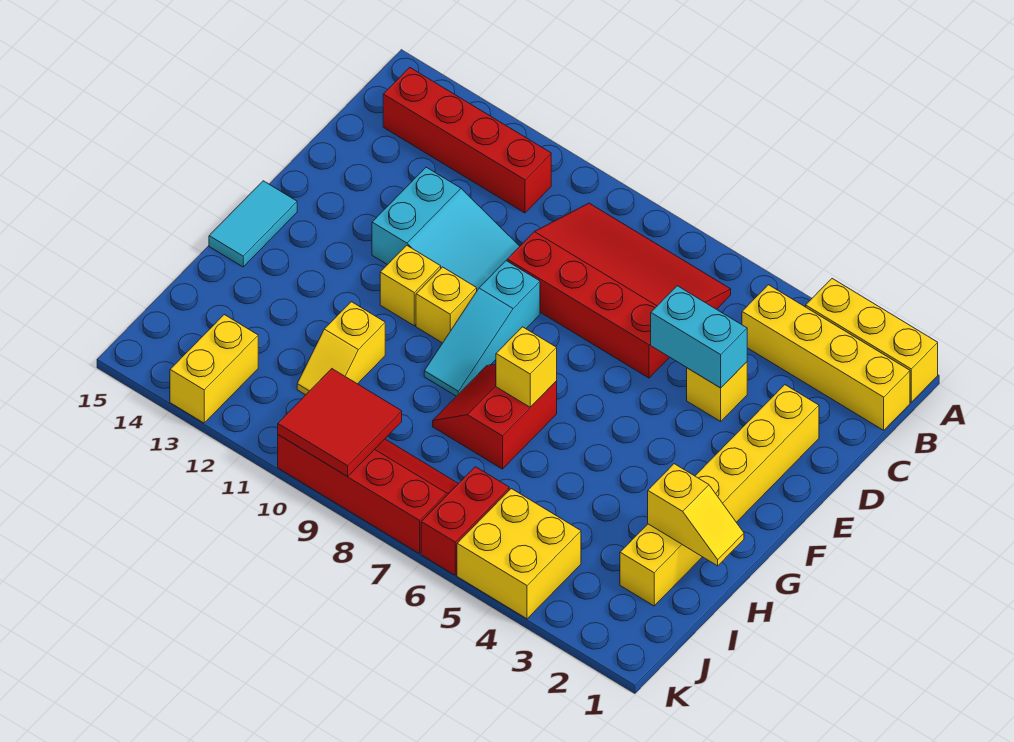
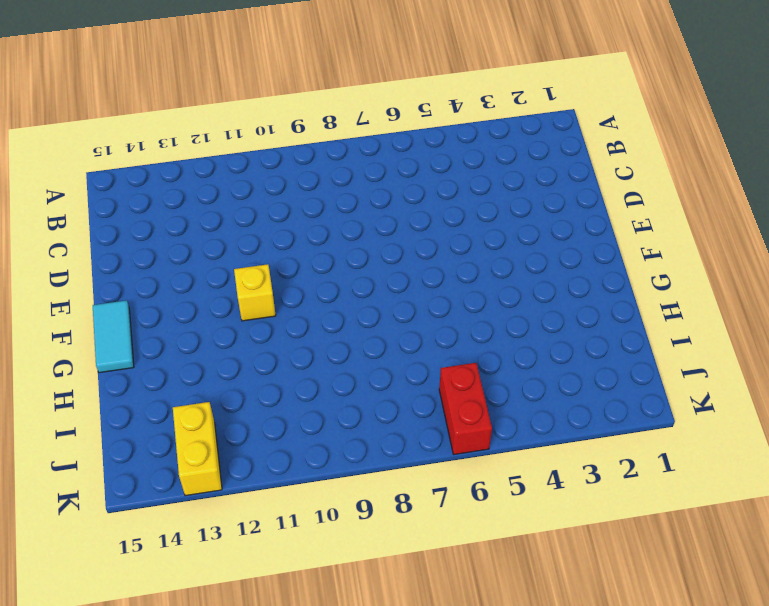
none -> yellow brick A1:A3 level 1
none -> yellow brick B1:B4 level 1
none -> red slope B6:D9 level 1 top D

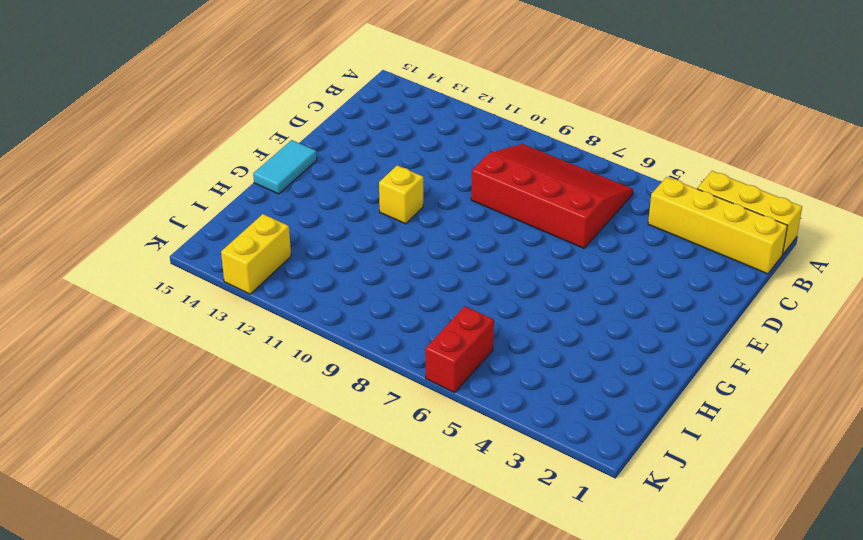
none -> red brick B11:B14 level 1
none -> yellow brick D2:I2 level 1
none -> yellow brick D4 level 1

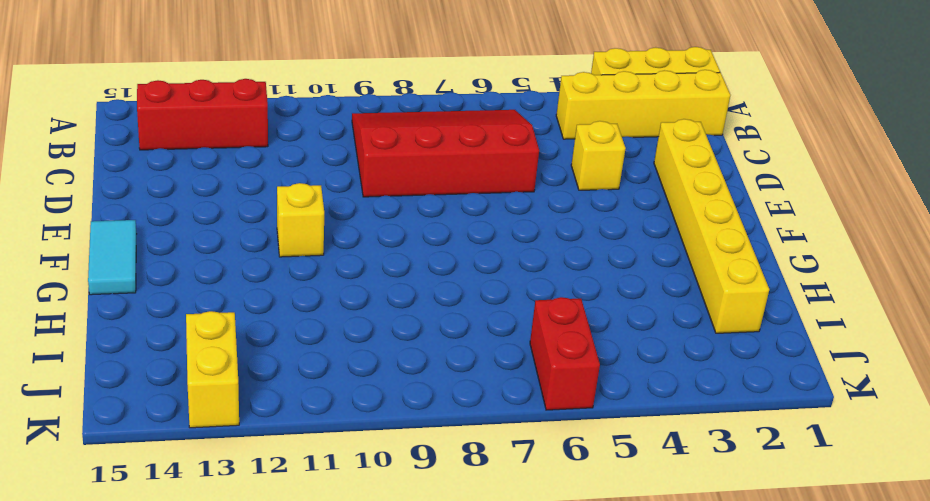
red brick B12:B14 level 1 -> red brick B11:B14 level 1
none -> cyan slope D10:E12 level 1 top 12
none -> cyan slope E9:G9 level 1 top E
none -> yellow brick F10 level 1

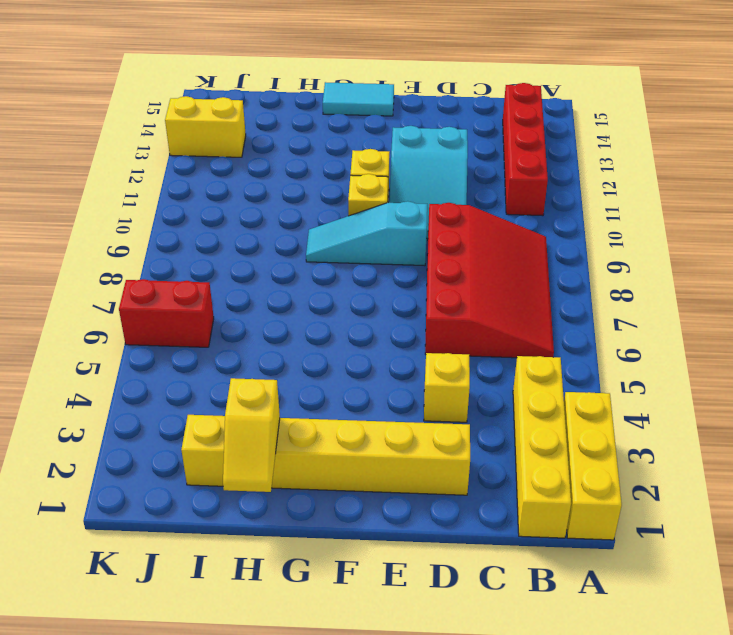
none -> red slope G7:H8 level 1 top 7
none -> yellow slope H11:I11 level 1 top H
none -> yellow brick J4:K5 level 1

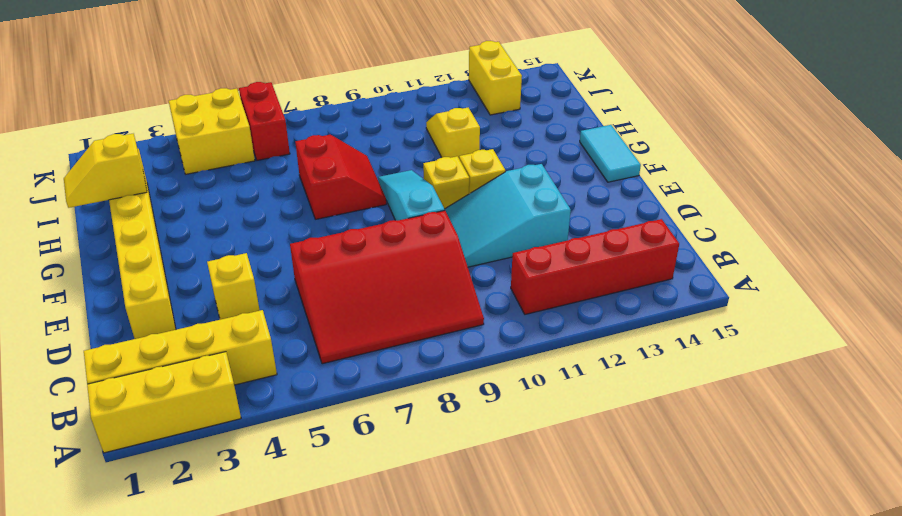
none -> red slope J7:K10 level 1 top K
none -> cyan brick D4:D5 level 2
none -> yellow brick G7 level 2

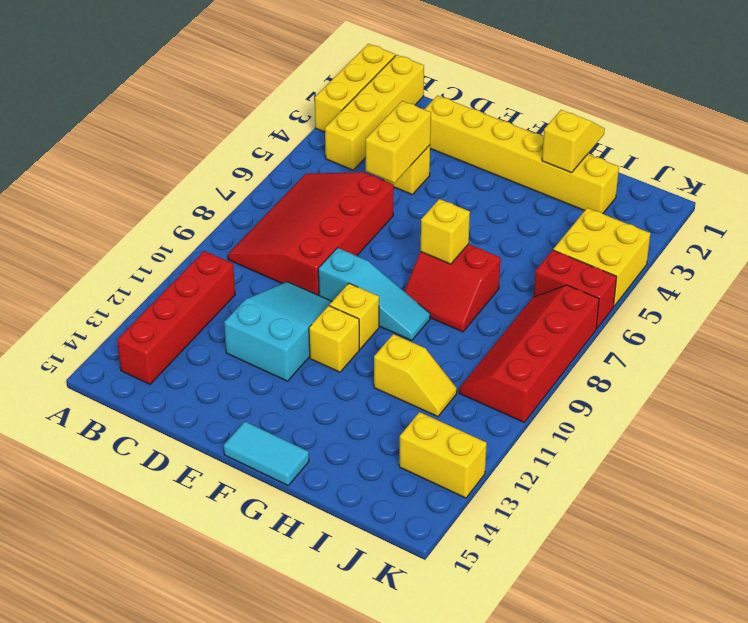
yellow brick D4:D5 level 2 -> cyan brick D4:D5 level 2
none -> red tile J9:K10 level 2

